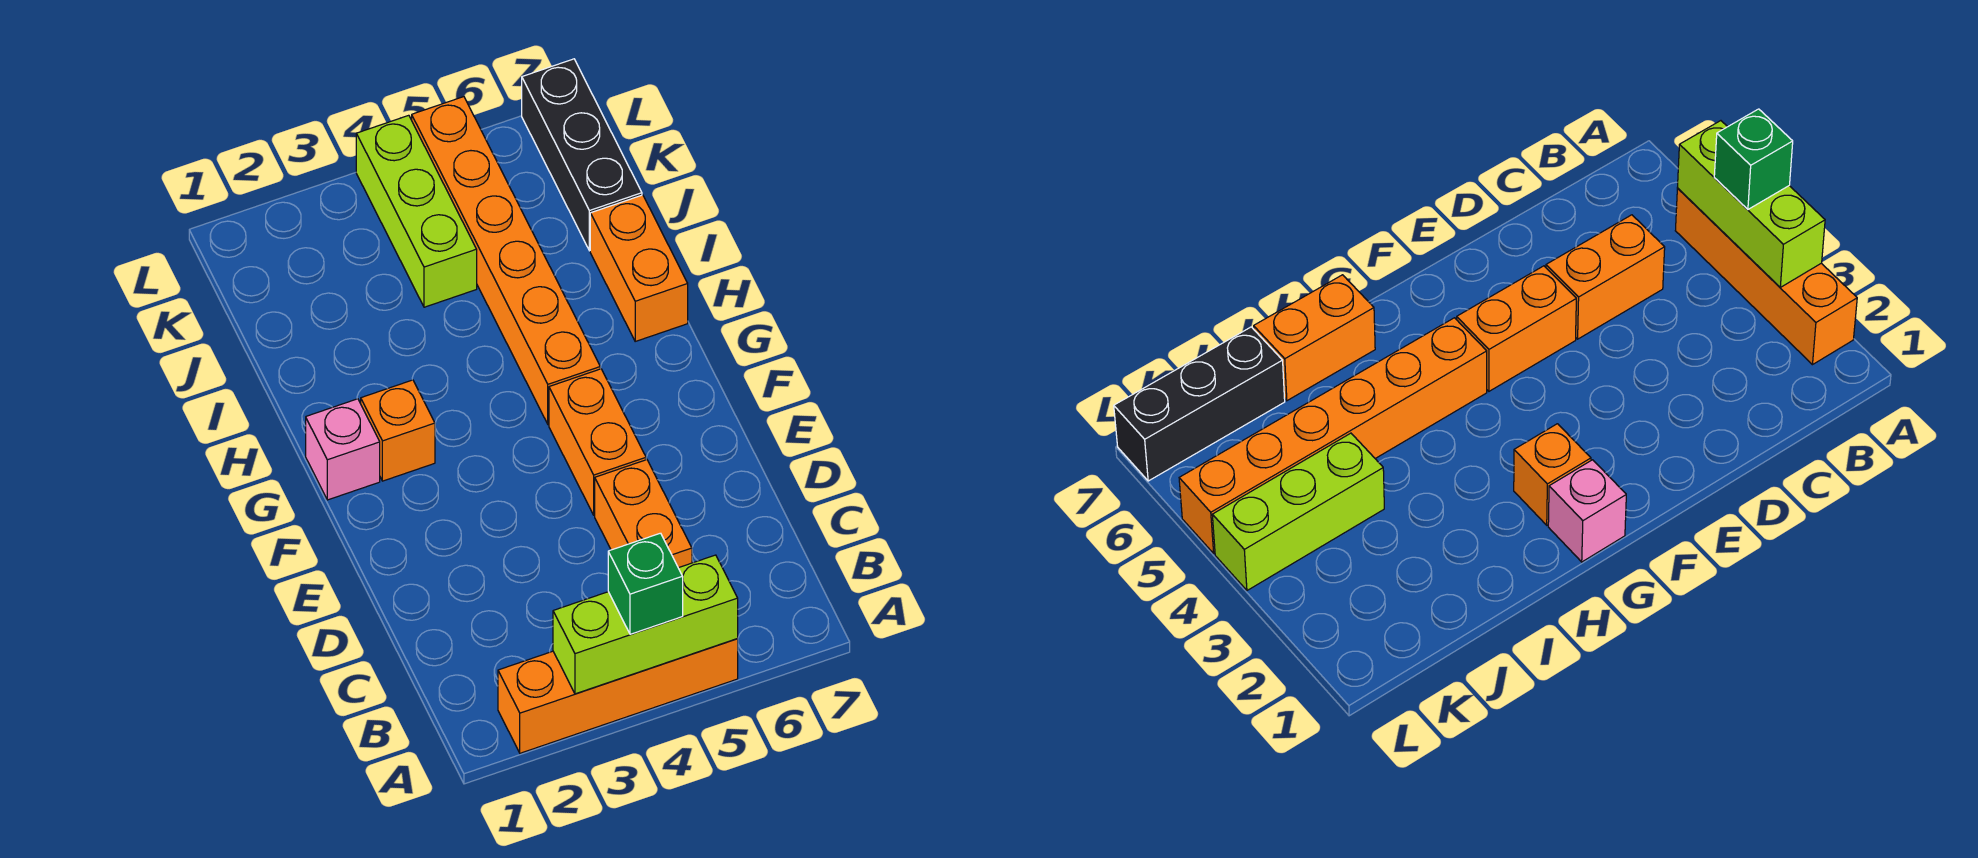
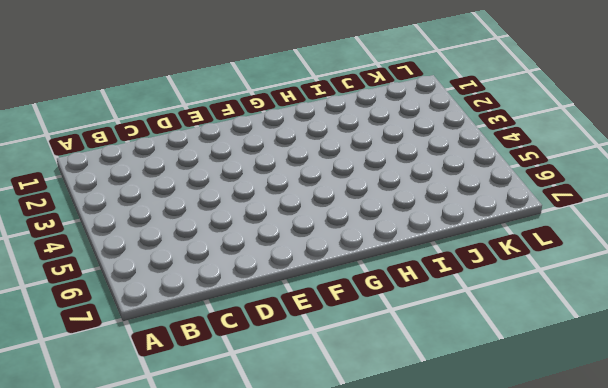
none -> orange brick A2:A5 level 1
none -> orange brick C5:D5 level 1

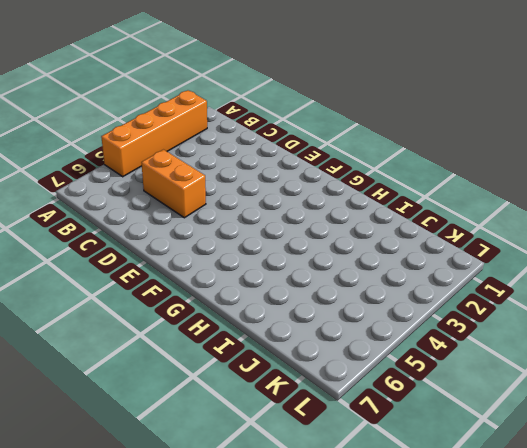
none -> orange brick E5:F5 level 1
none -> pink brick G1 level 1

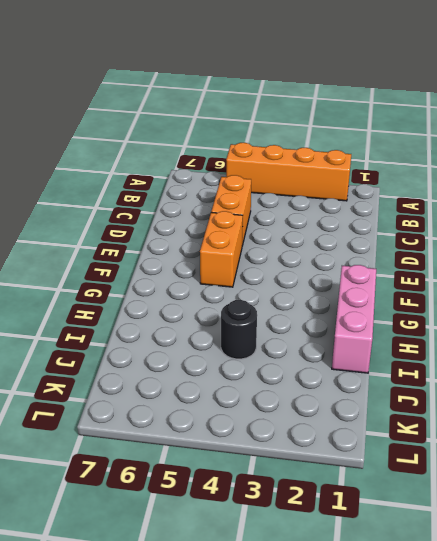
pink brick G1:I1 level 1 -> pink brick G1 level 1
black round brick I4 level 1 -> none
none -> orange brick G2 level 1
none -> orange brick G5:L5 level 1

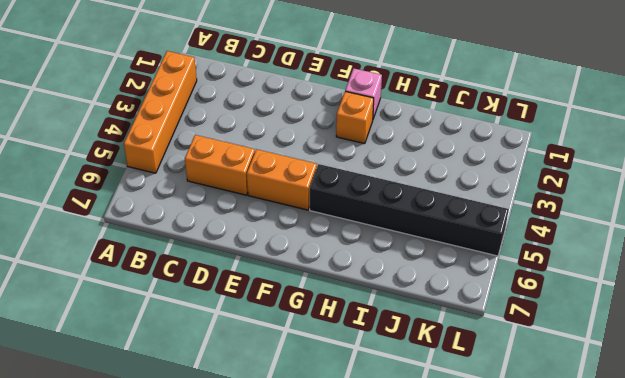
black brick G5:L5 level 1 -> orange brick G5:L5 level 1
none -> orange brick H7:I7 level 1
none -> lime brick J4:L4 level 1

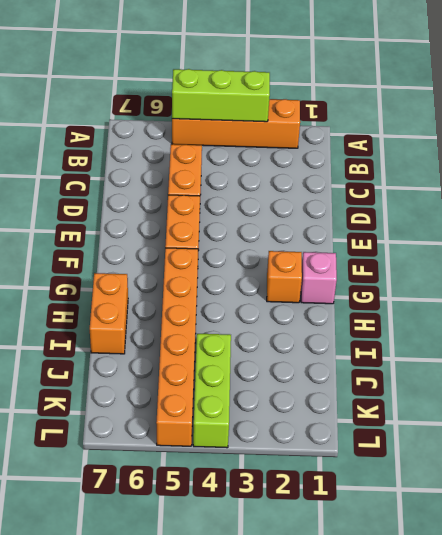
none -> black brick J7:L7 level 1
none -> green brick A4 level 3

